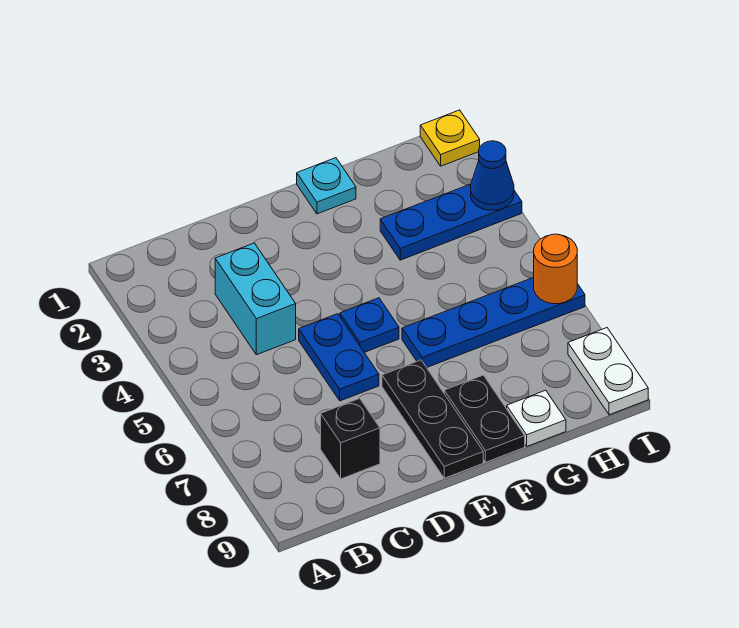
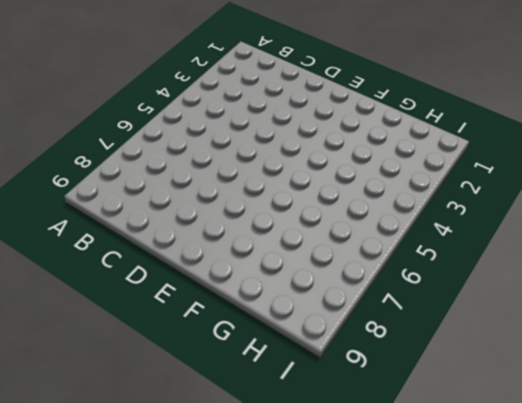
none -> cyan brick C3:C4 level 1
none -> black brick C8 level 1
none -> blue plate D5:D6 level 1

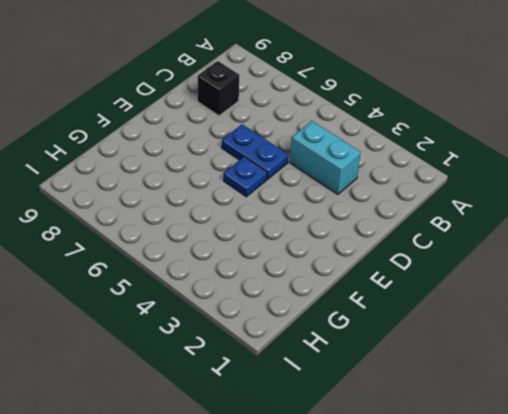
none -> black plate E7:E9 level 1
none -> cyan plate F1 level 1
none -> blue plate F6:I6 level 1

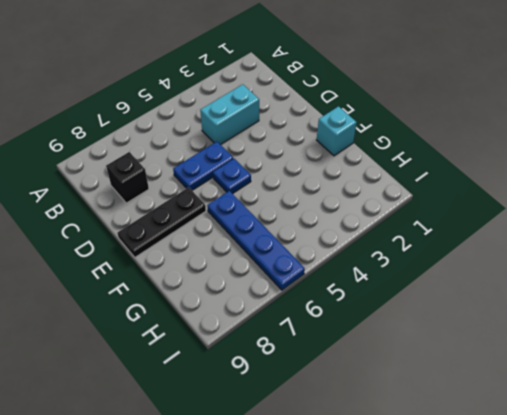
cyan brick F1 level 1 -> cyan plate F1 level 1
none -> black plate F8:F9 level 1
none -> blue plate G3:I3 level 1
none -> white plate G9 level 1

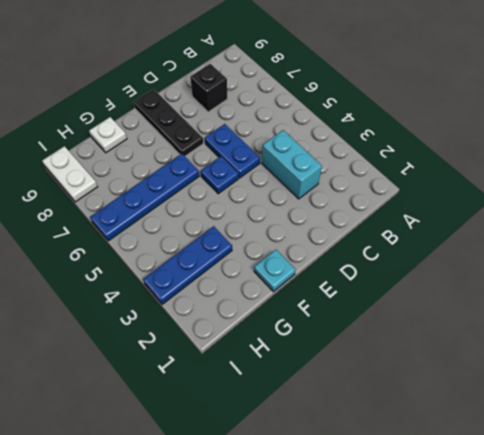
none -> black plate F8:F9 level 1
none -> yellow plate I1 level 1
none -> blue cone I3 level 2

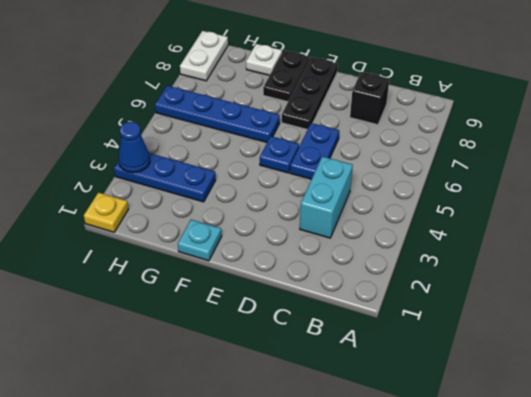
none -> orange round brick I6 level 2

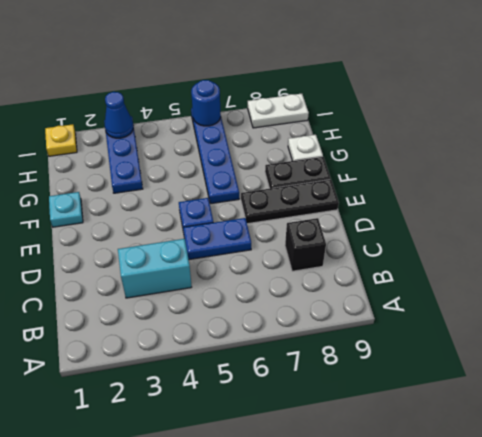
blue round brick I6 level 2 -> orange round brick I6 level 2

